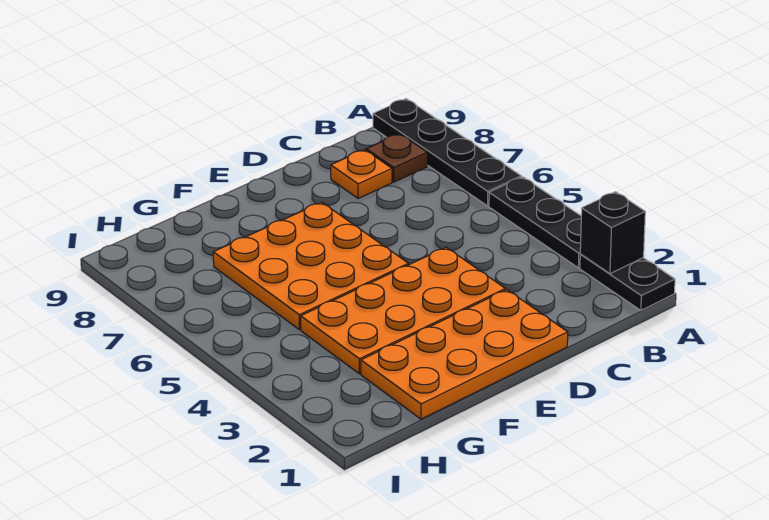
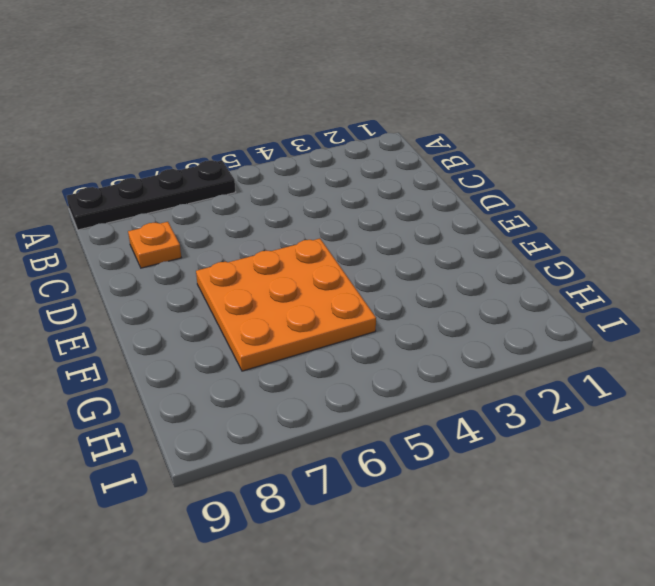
none -> black plate A1:A2 level 1
none -> black plate A3:A5 level 1

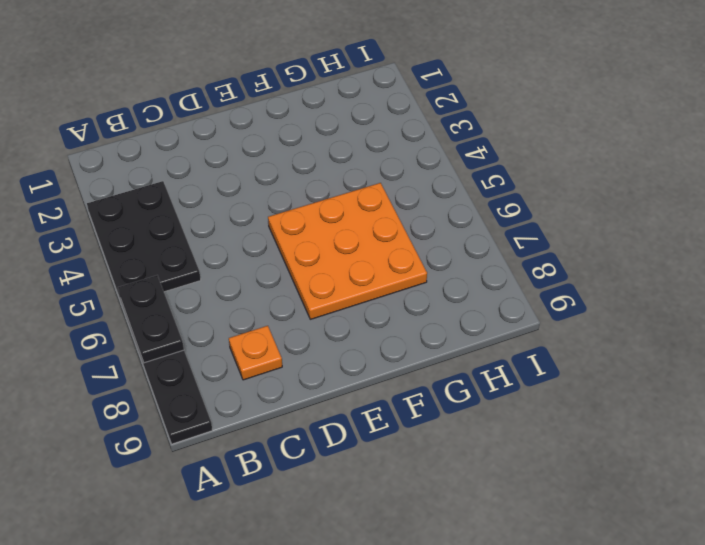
black plate A3:B5 level 1 -> black plate A3:A5 level 1
black plate A6:A7 level 2 -> black plate A1:A2 level 1
none -> brown plate B8 level 1
none -> orange plate D1:G2 level 1

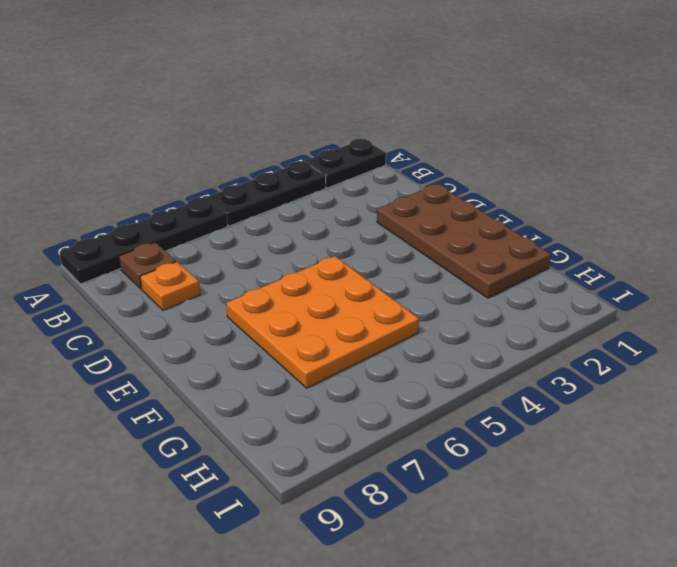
brown plate D1:G2 level 1 -> orange plate D1:G2 level 1
none -> orange plate D3:G4 level 1
none -> black brick A2 level 2

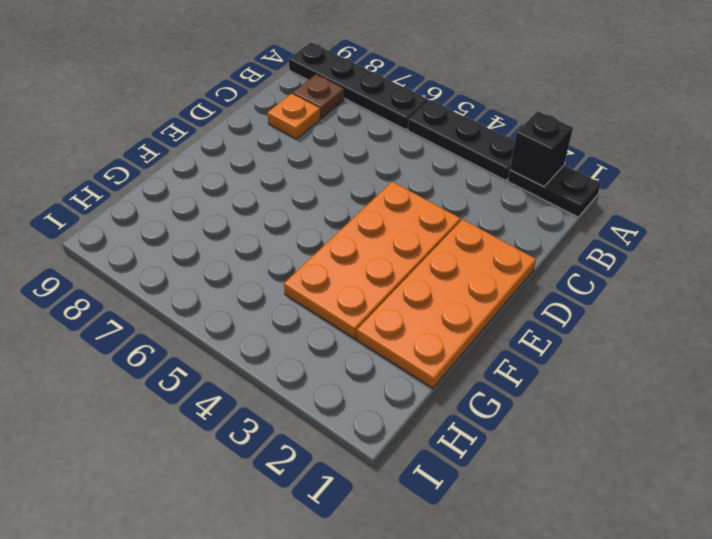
none -> orange plate E5:G7 level 1

